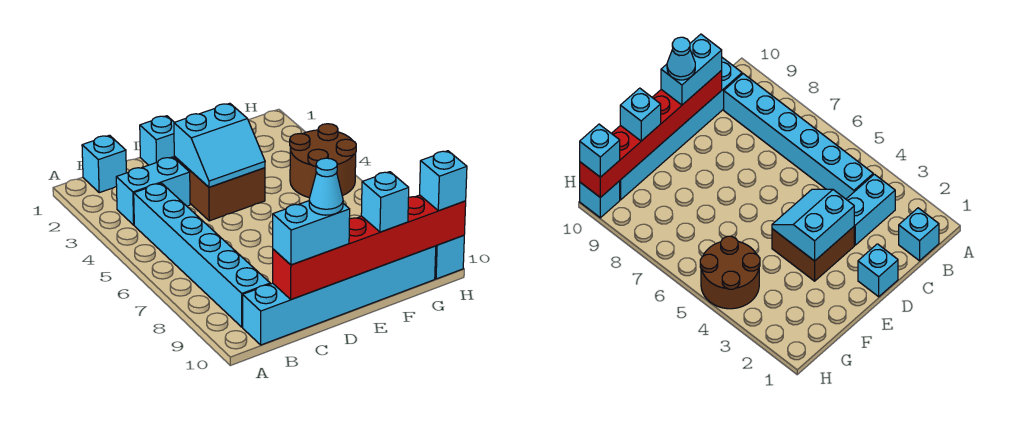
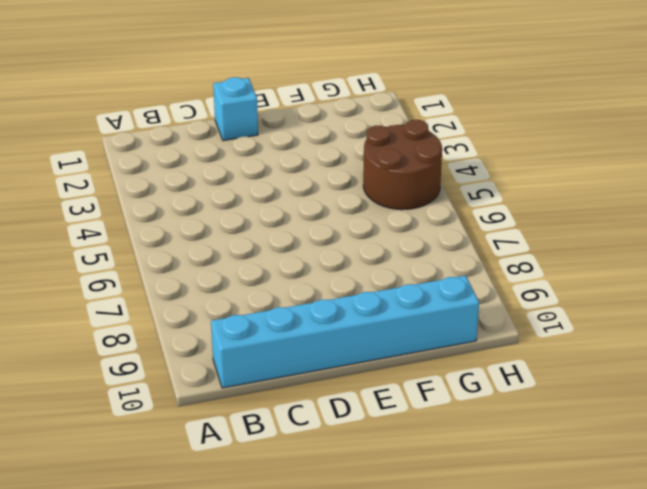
none -> cyan brick B1 level 1
none -> cyan brick B3:C3 level 1
none -> cyan brick B4:B9 level 1

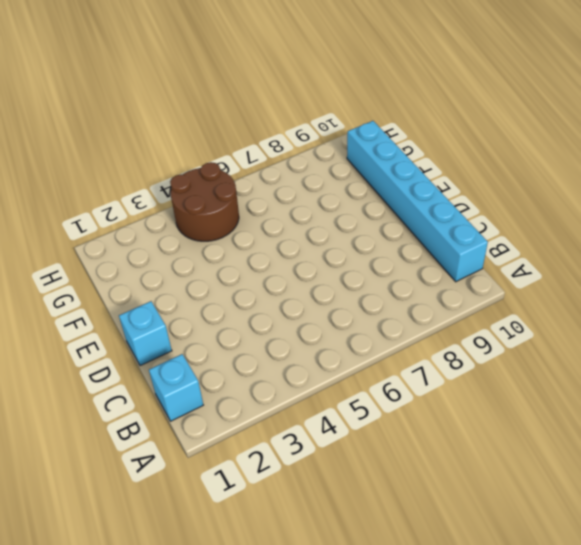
none -> cyan brick B3:C3 level 1
none -> cyan brick B4:B9 level 1
none -> brown brick D3:E4 level 1

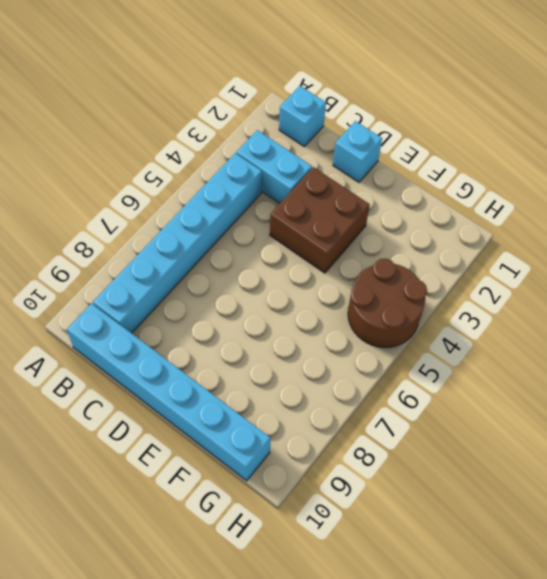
none -> cyan brick H10 level 1
none -> red brick C10:H10 level 2
none -> cyan slope D3:E4 level 2 top 3

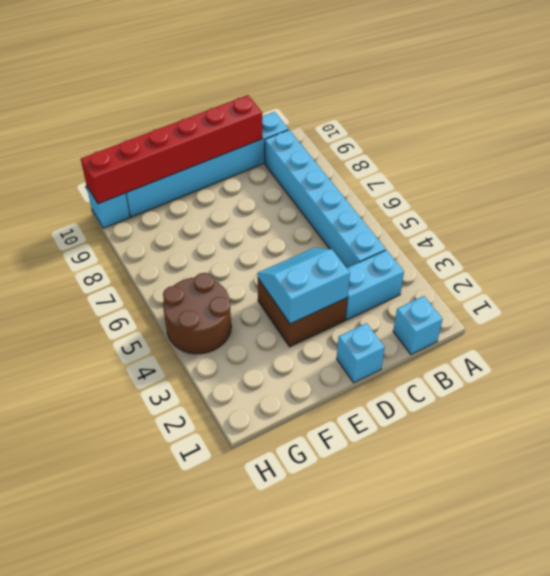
none -> cyan brick C10:D10 level 3
none -> cyan brick F10 level 3
none -> cyan brick H10 level 3

